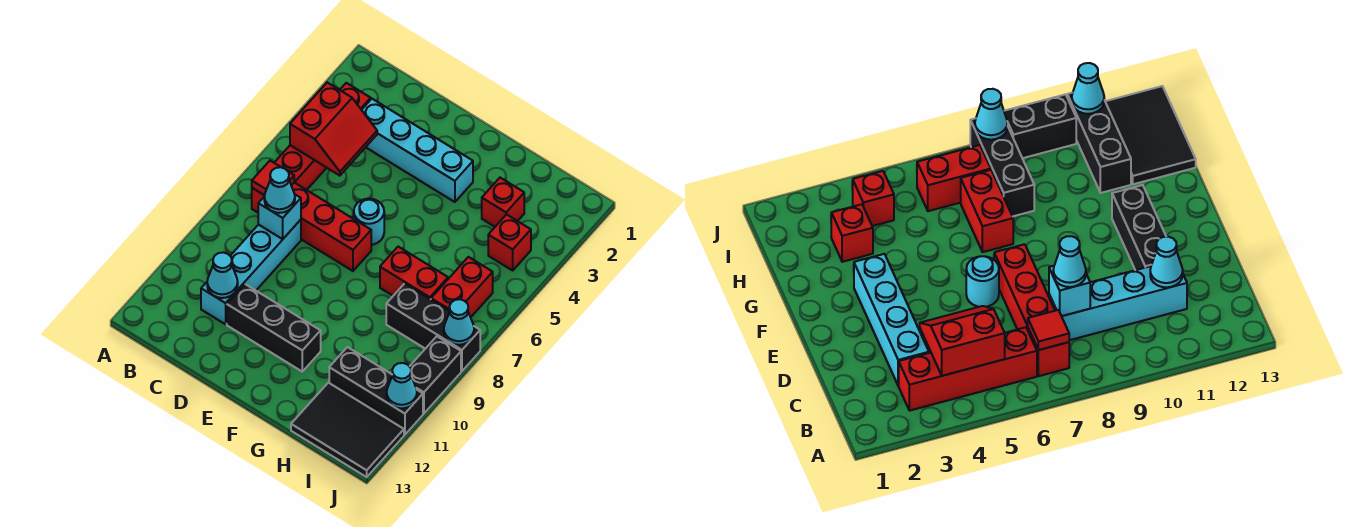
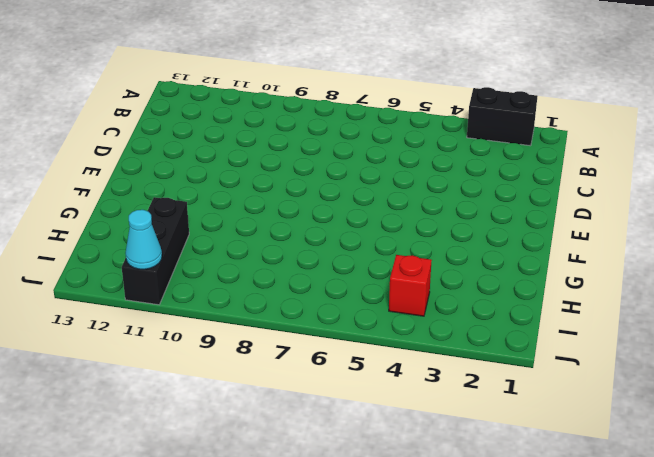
black brick A2:A3 level 1 -> black brick J9:J10 level 1
none -> red brick B3:B6 level 1
none -> red brick B7:E7 level 1
none -> cyan brick C3:F3 level 1

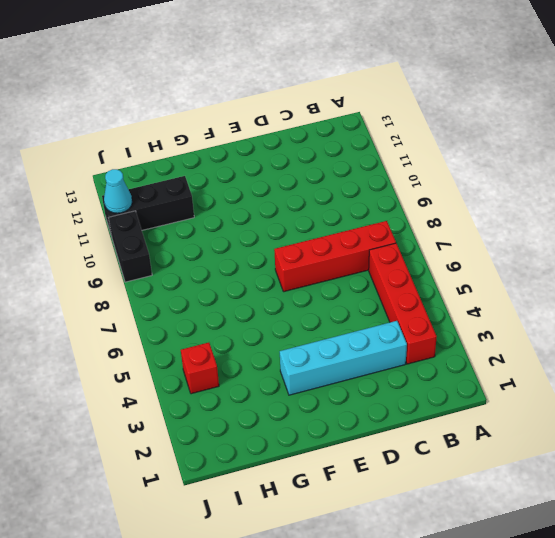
none -> cyan brick C8:C11 level 1
none -> black brick D11:F11 level 1
none -> cyan round brick E6 level 1

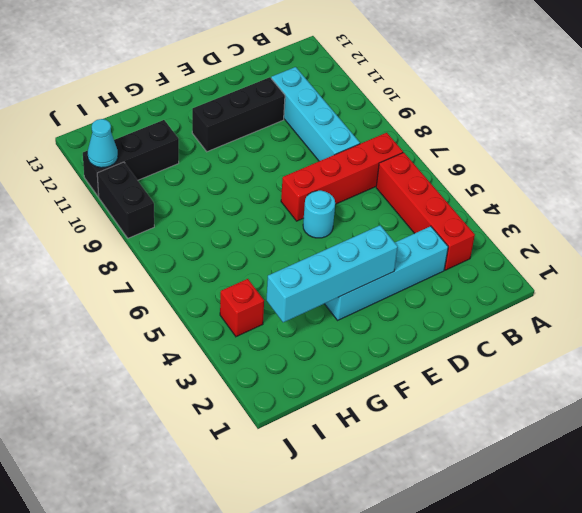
cyan brick E3:H3 level 2 -> none
none -> red brick G7:H7 level 1
none -> red brick H3 level 1
none -> black brick H8:J8 level 1

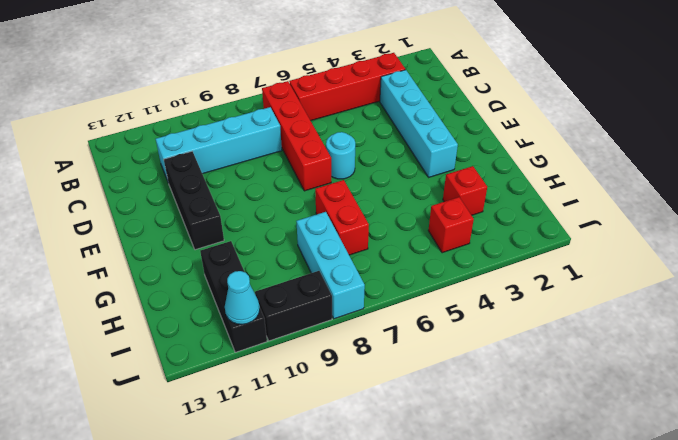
cyan brick H8:J8 level 1 -> black brick H8:J8 level 1
none -> black tile H12:J13 level 1
none -> red brick I6:I7 level 1
none -> red slope B4:C5 level 2 top B

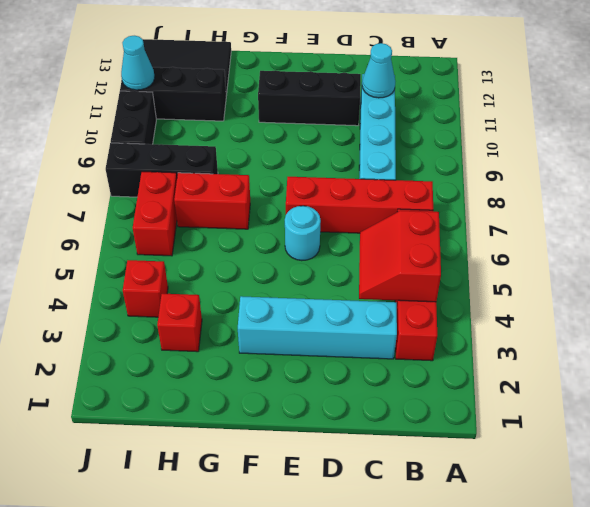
none -> red tile B7 level 2
none -> cyan brick C8 level 2
none -> cyan cone J8 level 2

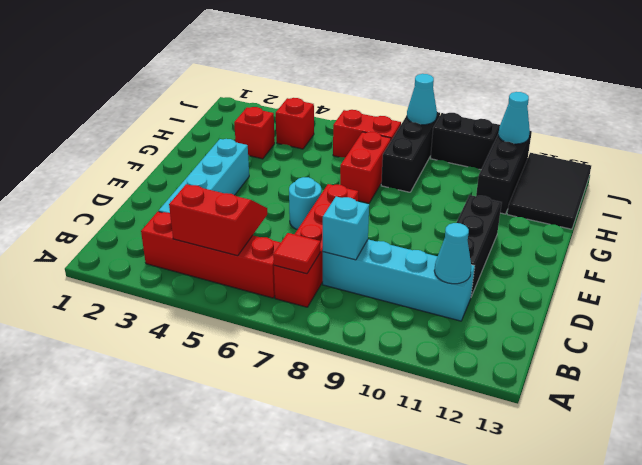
none -> cyan cone C8 level 3

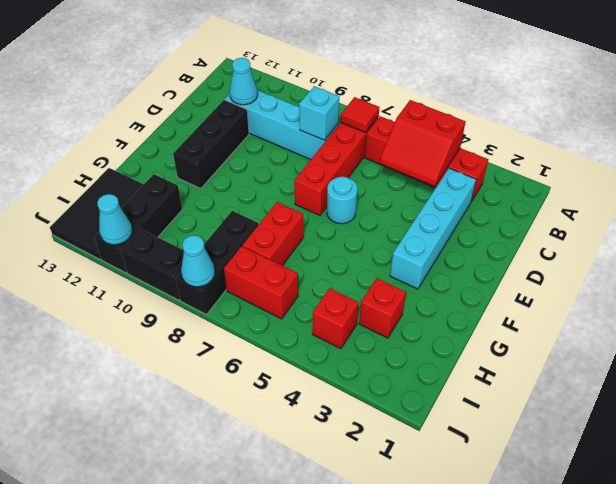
none -> cyan cone C8 level 3

